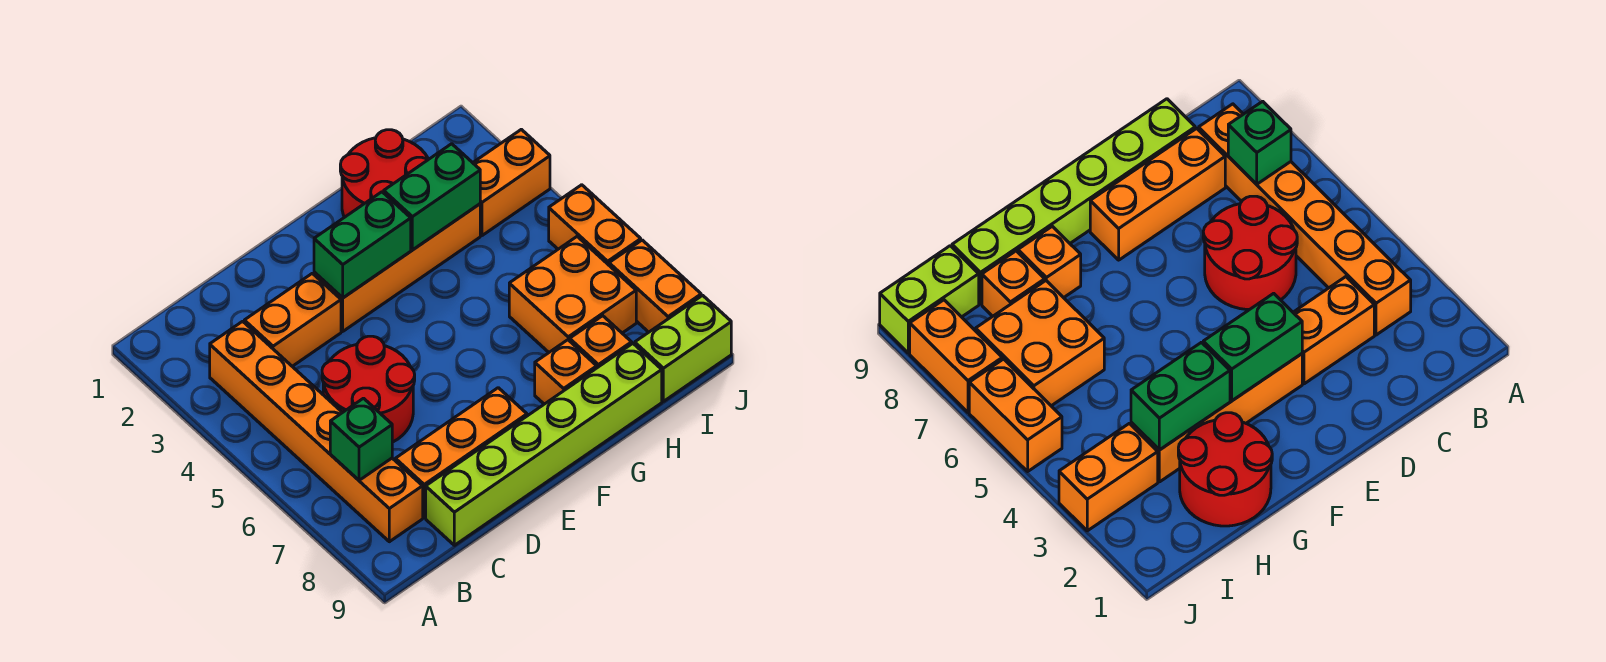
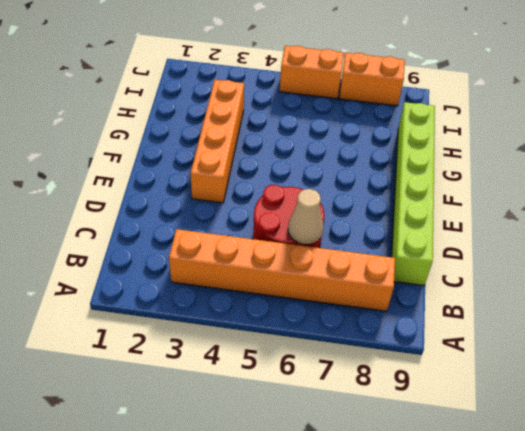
tan cone C6 level 2 -> none
none -> orange brick C3:D3 level 1
none -> orange brick C8:E8 level 1
none -> red round brick G1:H2 level 1

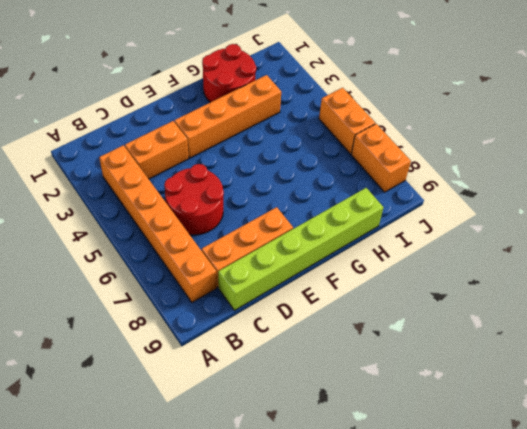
none -> orange brick G8 level 1
none -> orange brick H6:I7 level 1
none -> orange brick H8 level 1

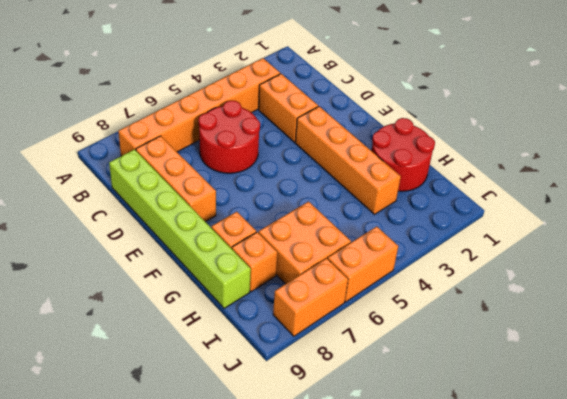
none -> orange brick I3:J3 level 1
none -> lime brick I9:J9 level 1
none -> green brick B7 level 2

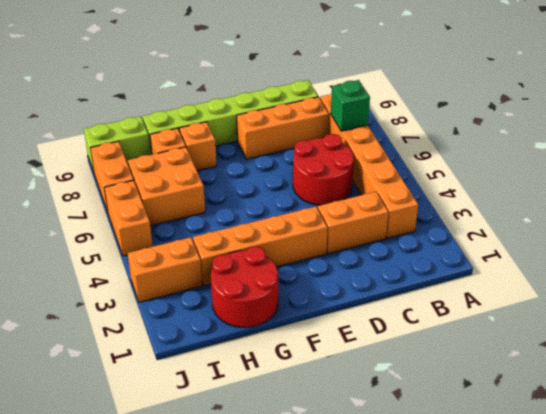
none -> green brick E3:F3 level 2
none -> green brick G3:H3 level 2

